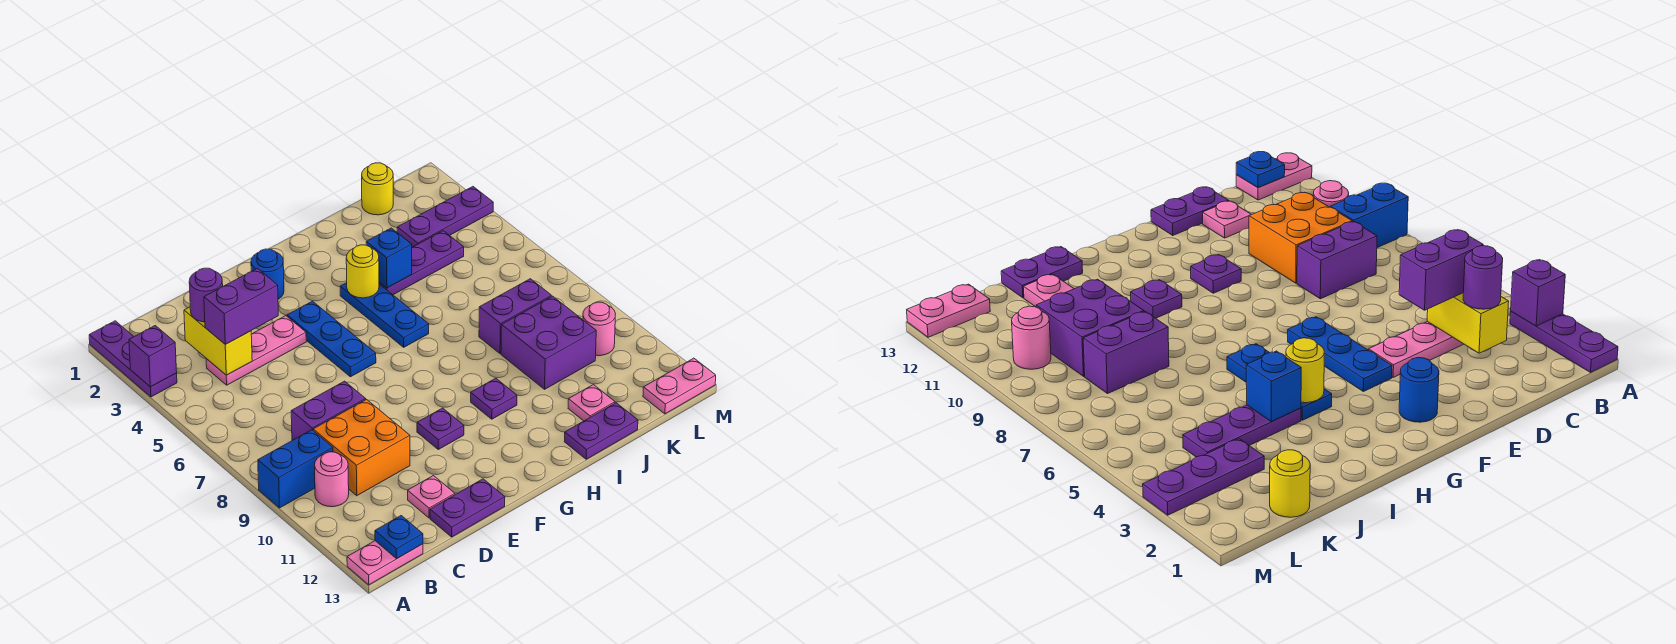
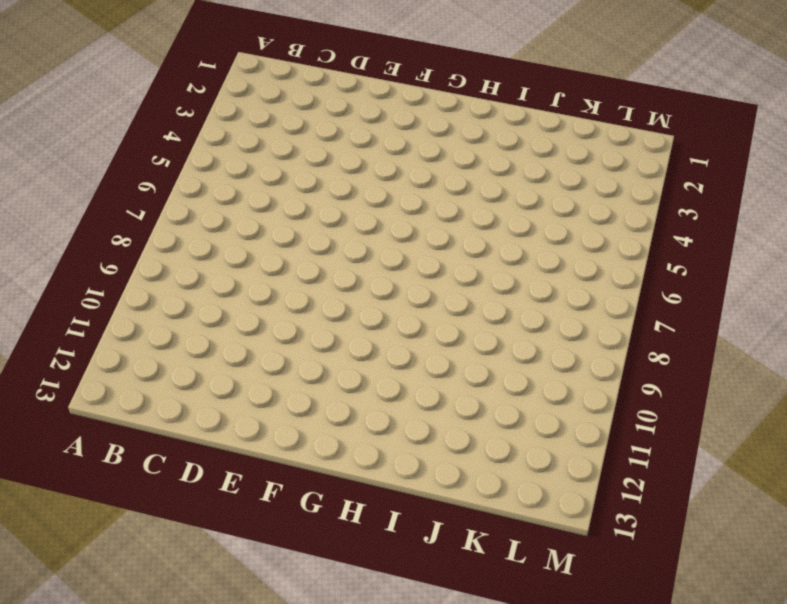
none -> purple plate A1:A3 level 1
none -> blue brick A9:B9 level 1
none -> pink plate A13:B13 level 1
none -> pink round brick B10 level 1

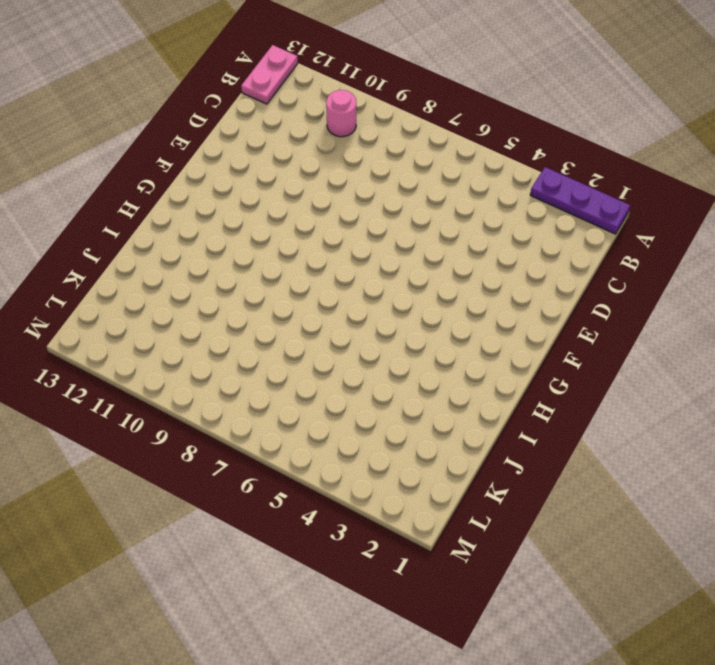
none -> blue brick A9:B9 level 1
none -> pink plate C4:E4 level 1
none -> purple brick C8:D8 level 1
none -> orange brick C9:D10 level 1

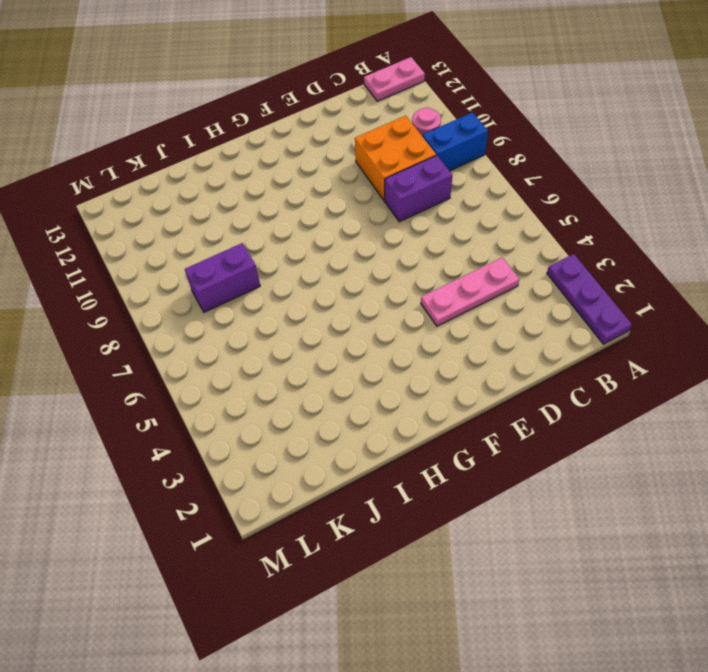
none -> pink plate D12 level 1
none -> purple plate D13:E13 level 1
none -> blue round brick F2 level 1
none -> blue plate F4:F6 level 1

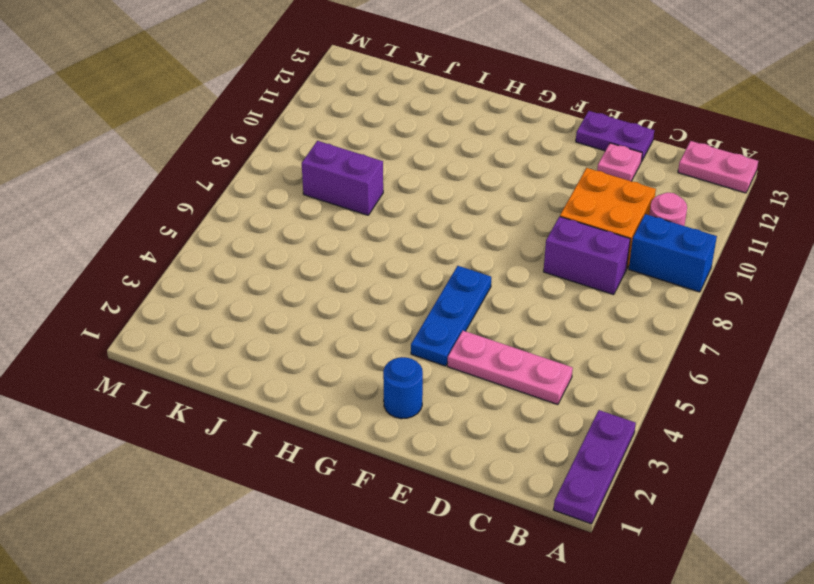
none -> purple plate F10 level 1
none -> blue plate H4:H6 level 1
none -> purple plate H10 level 1
none -> purple plate I4:K4 level 1

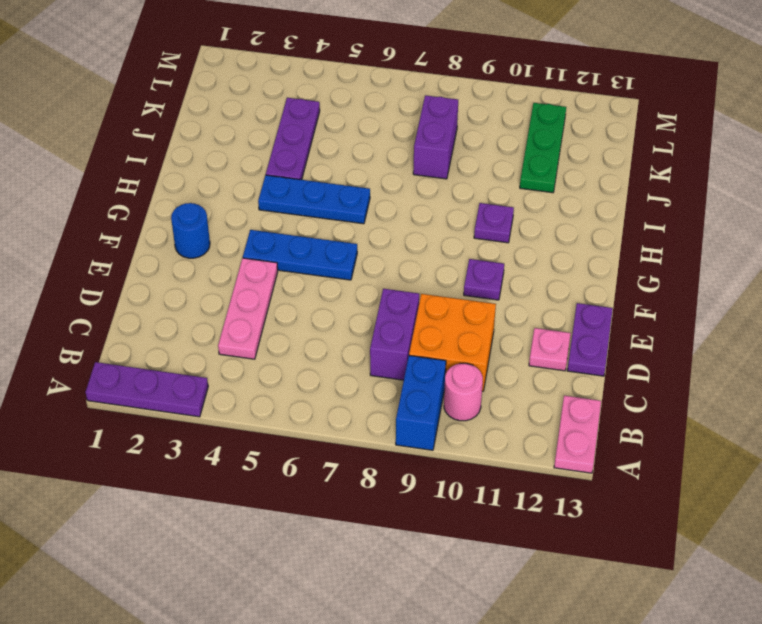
green plate J11:L11 level 1 -> none
none -> purple plate I13:J13 level 1
none -> purple brick J9:K10 level 1
none -> pink plate J12 level 1
none -> yellow round brick K1 level 1

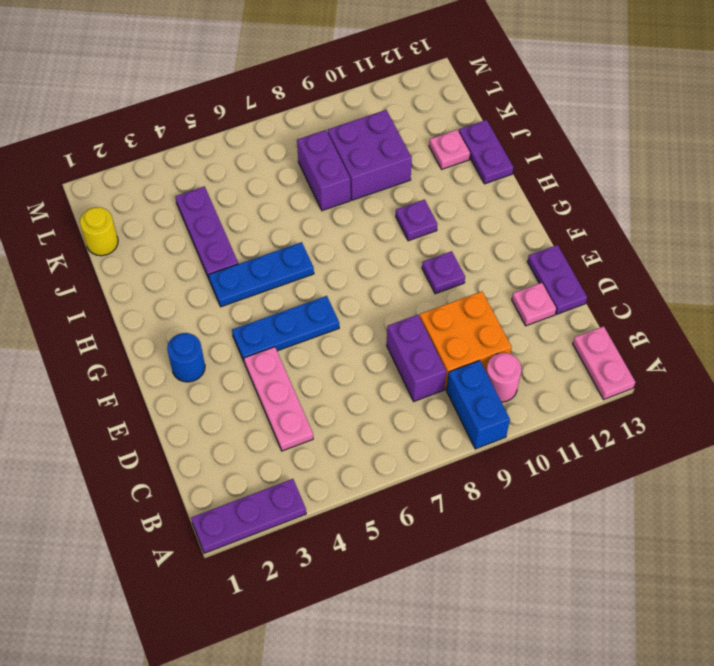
none -> purple plate K3:M3 level 1
none -> pink round brick L10 level 1
none -> pink plate L13:M13 level 1
none -> purple brick A3 level 2

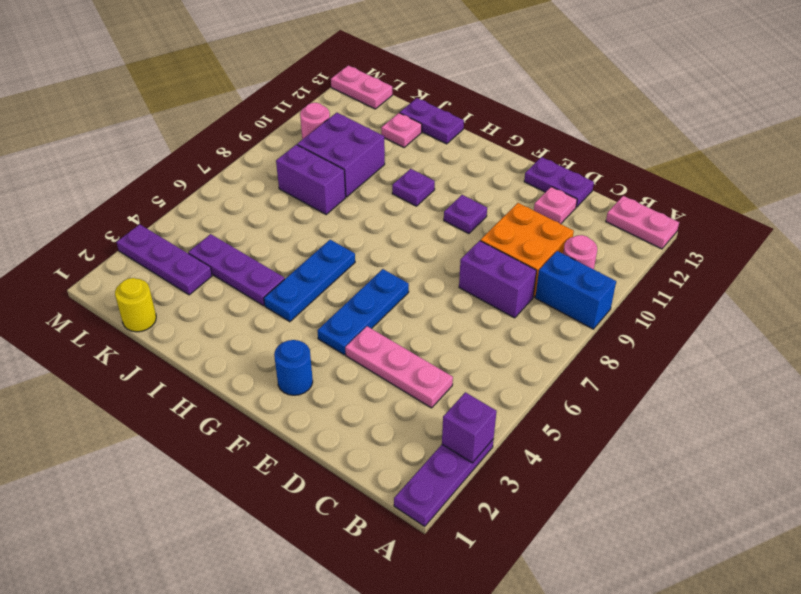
none -> blue plate B13 level 2
none -> yellow brick C3:C4 level 2
none -> yellow round brick H4 level 2
none -> blue brick I4 level 2

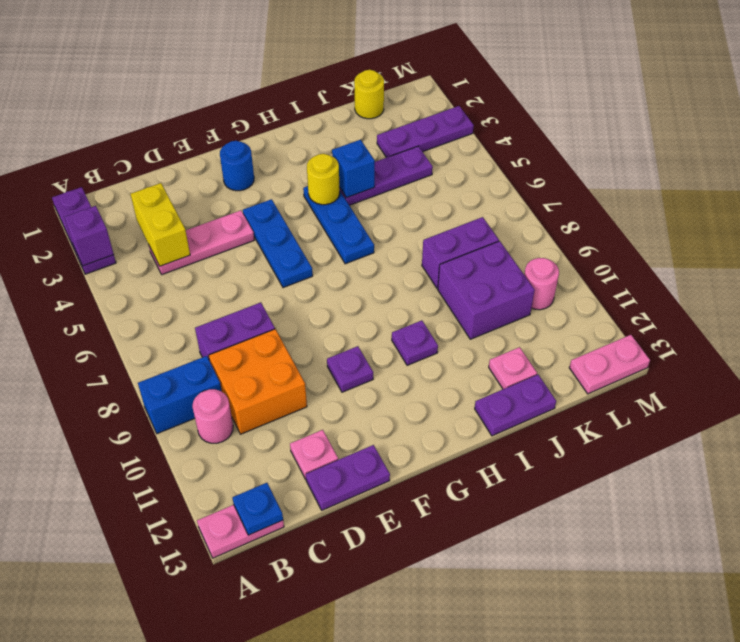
none -> purple round brick C3 level 3
none -> purple brick C4:D4 level 3

